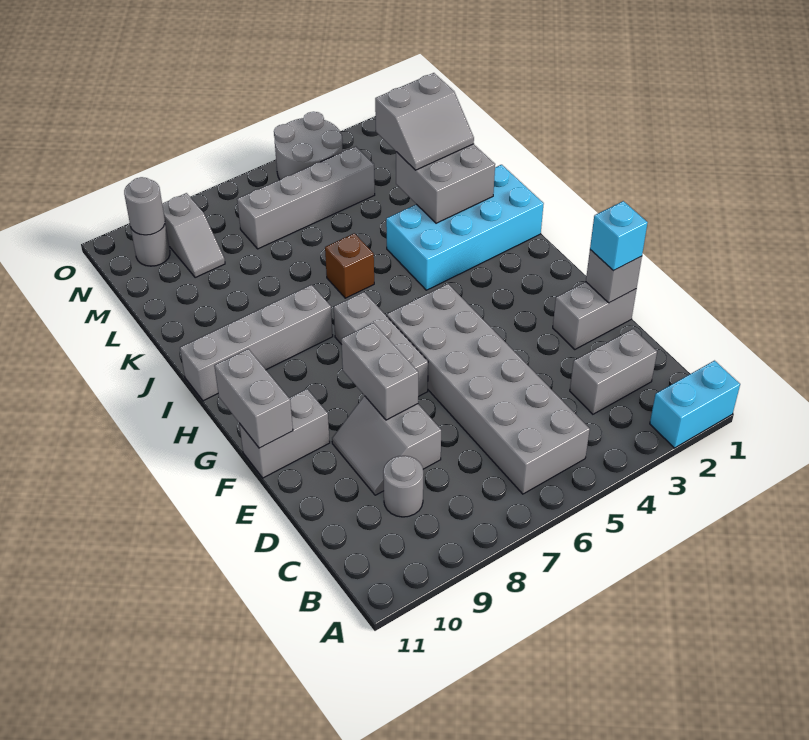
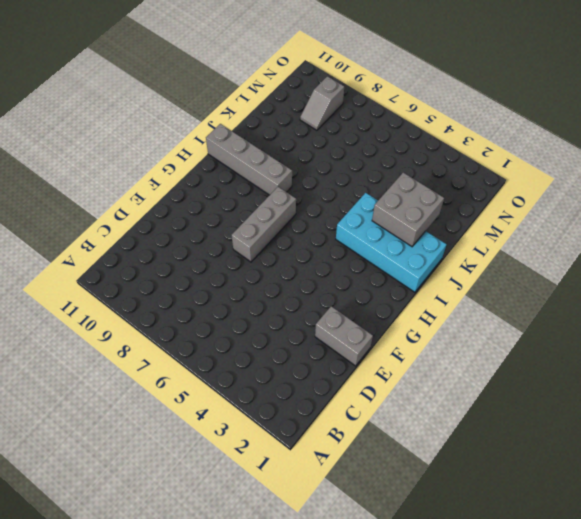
none -> cyan brick A1:A2 level 1
none -> grey brick B5:G6 level 1
none -> grey brick C2:C3 level 1

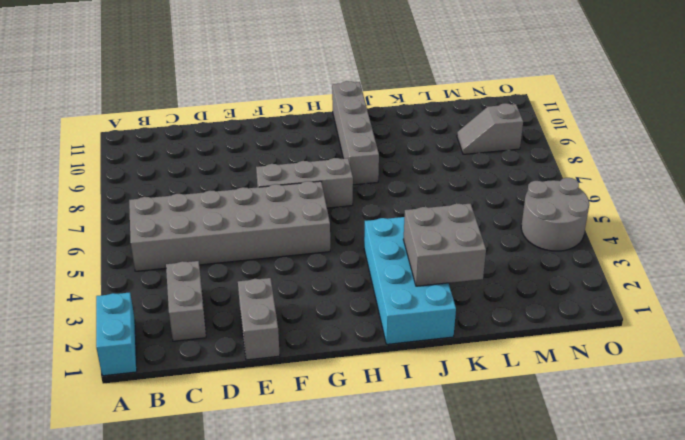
none -> grey round brick C9 level 1
none -> grey slope D8:E9 level 1 top 8
none -> grey brick F10:F11 level 1

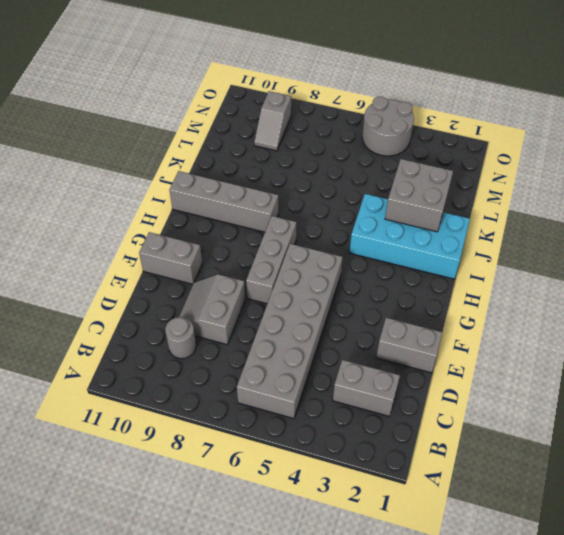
none -> cyan brick A1:A2 level 1
none -> brown brick J6 level 1
none -> grey brick M4:M7 level 1

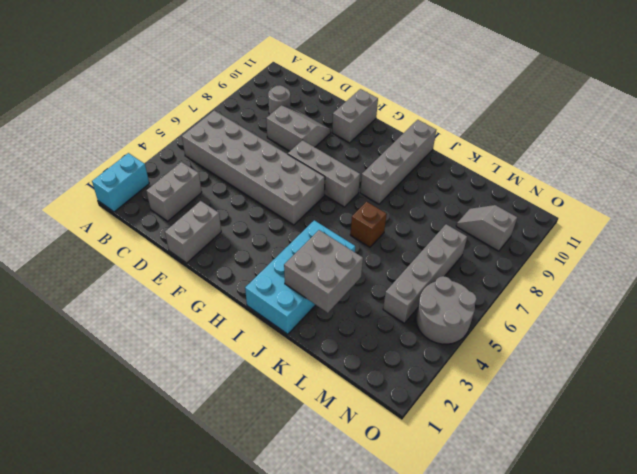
none -> grey round brick N10 level 1
none -> grey brick E1 level 2
none -> grey brick E8:F8 level 2

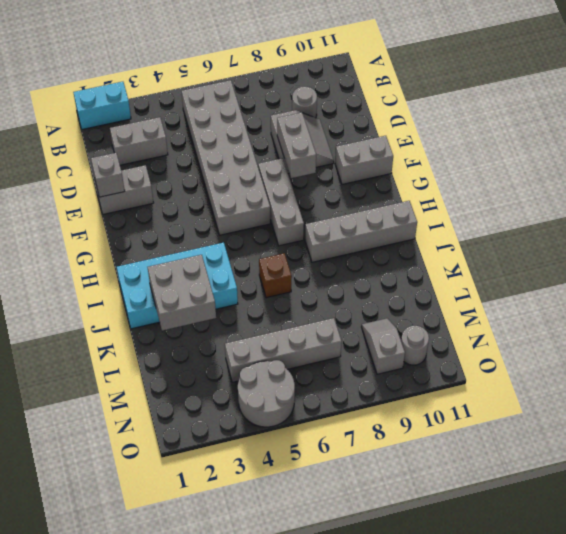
none -> grey brick F11:G11 level 2
none -> grey round brick N10 level 2
none -> cyan brick E1 level 3

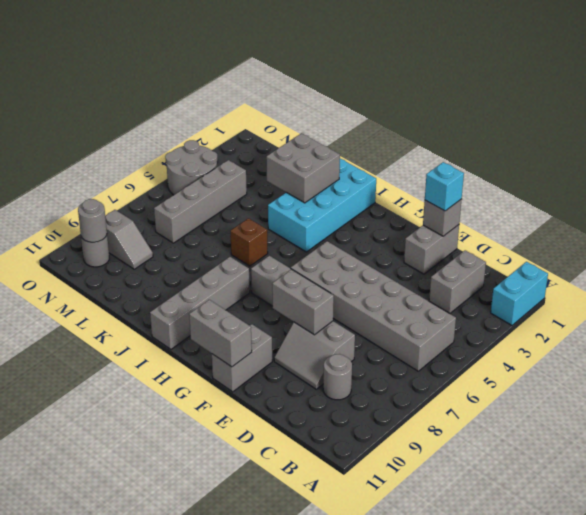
none -> grey slope K2:L3 level 3 top L

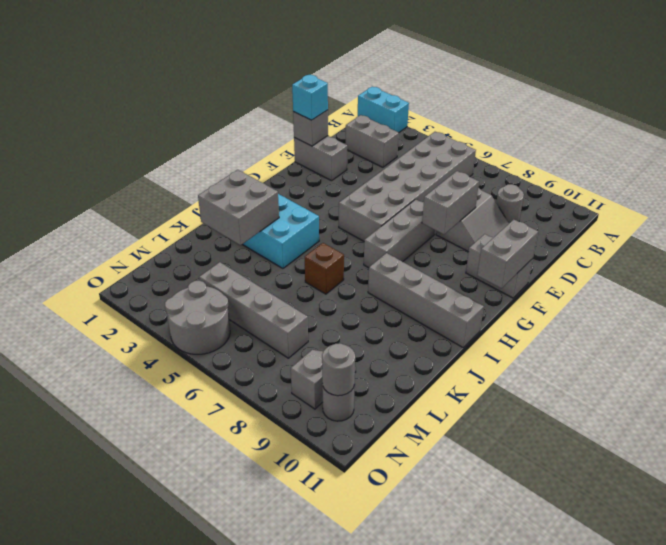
none -> grey slope K2:L3 level 3 top L

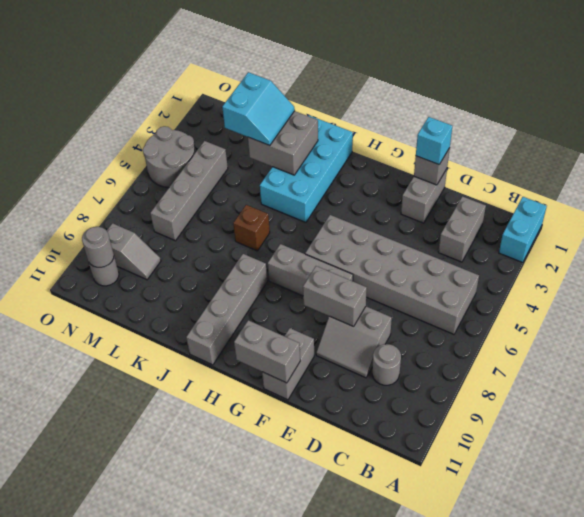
cyan slope K2:L3 level 3 top L -> grey slope K2:L3 level 3 top L

